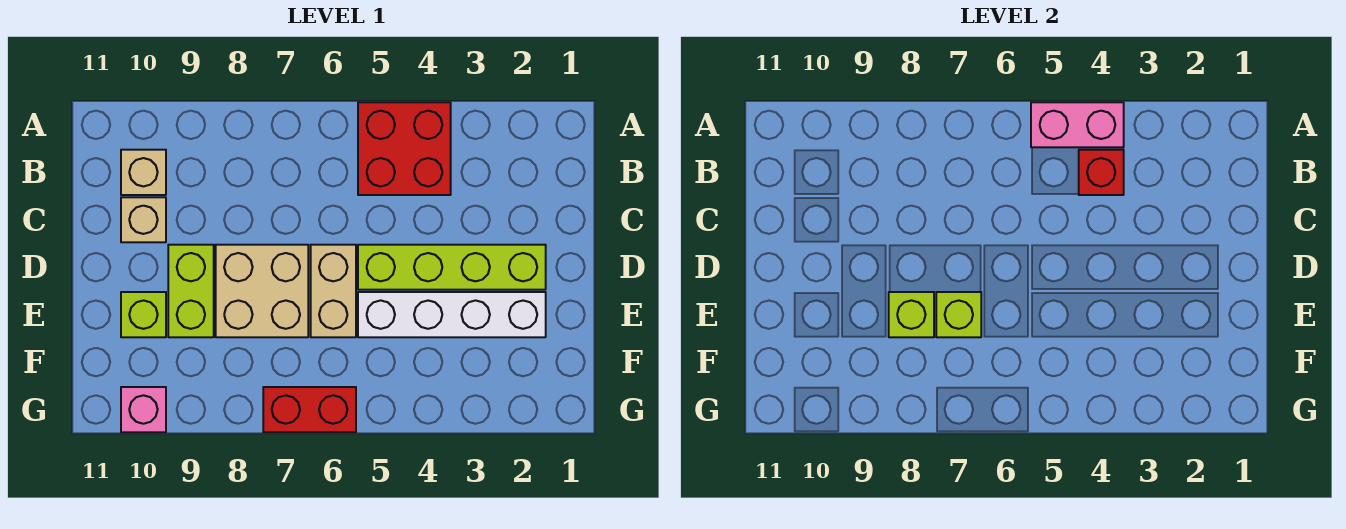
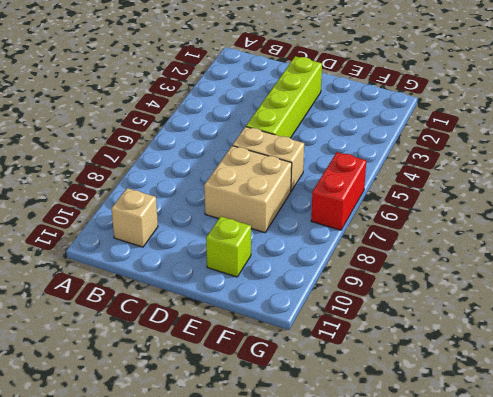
none -> red brick A4:B5 level 1
none -> tan brick C10 level 1
none -> lime brick D9:E9 level 1

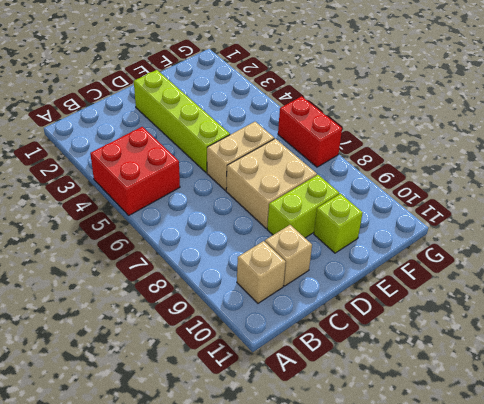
none -> white brick E2:E5 level 1
none -> pink brick G10 level 1
none -> pink brick A4:A5 level 2

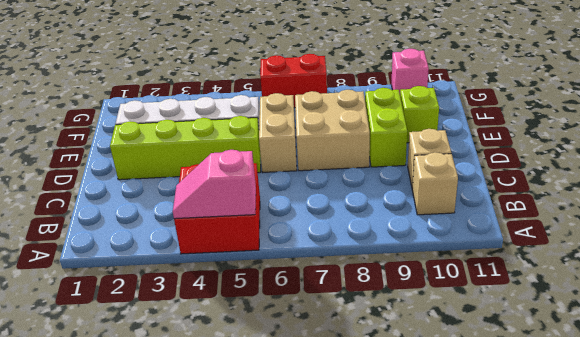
pink slope A4:A5 level 2 top 5 -> pink brick A4:A5 level 2
none -> red brick B4 level 2
none -> lime brick E7 level 2
none -> lime brick E8 level 2

